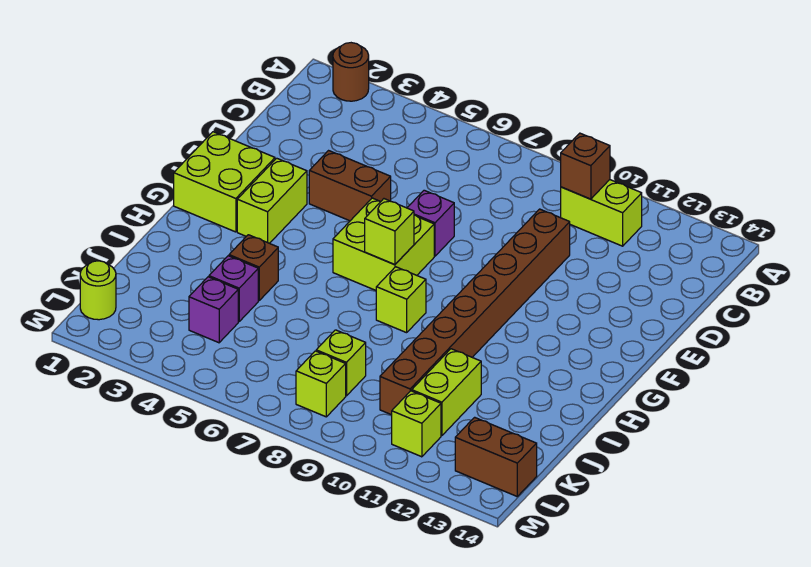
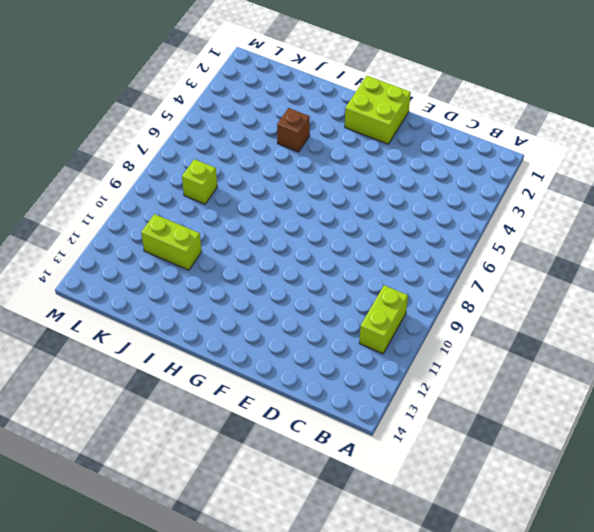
none -> brown round brick A2 level 1
none -> brown brick D10:K10 level 1
none -> brown brick E4:E5 level 1

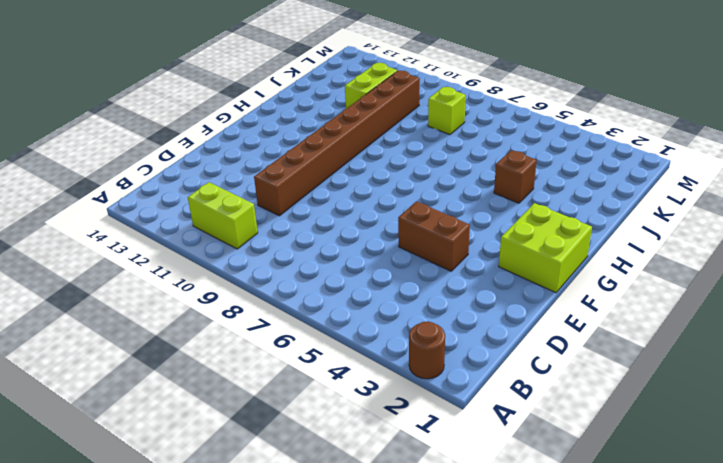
none -> purple brick E7 level 1
none -> lime brick F3:G3 level 1
none -> lime brick F6:G7 level 1

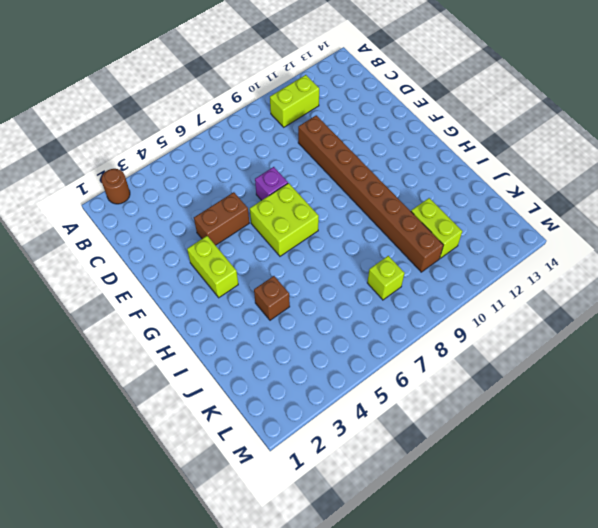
none -> lime brick F1:G2 level 1
none -> lime brick H8 level 1
none -> purple brick J4 level 1

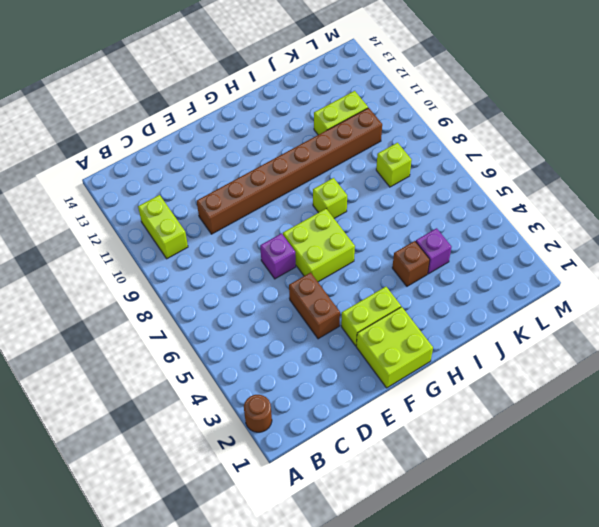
none -> purple brick K4 level 1
none -> lime round brick L1 level 1
none -> lime brick L8 level 1

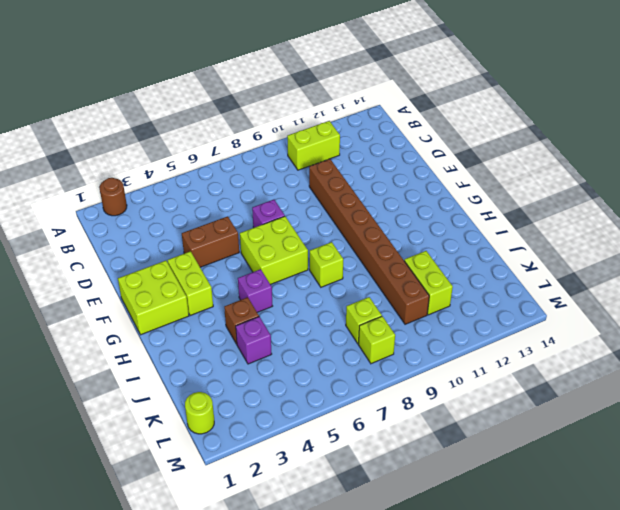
purple brick H5 level 1 -> purple brick K4 level 1
none -> lime brick L11 level 1
none -> brown brick L13:L14 level 1
none -> brown brick B10 level 2

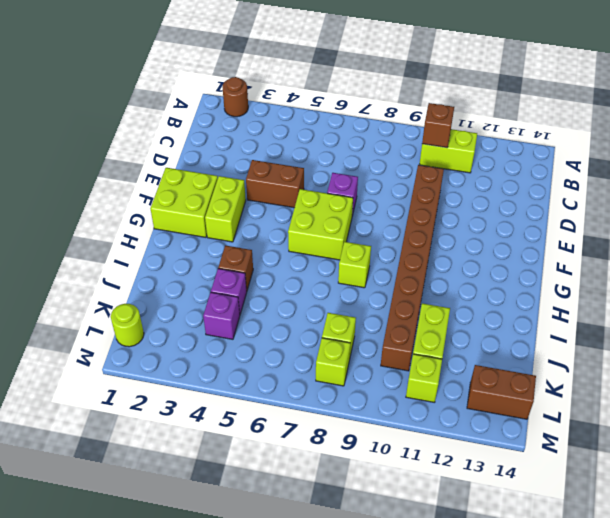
none -> lime brick G7 level 2

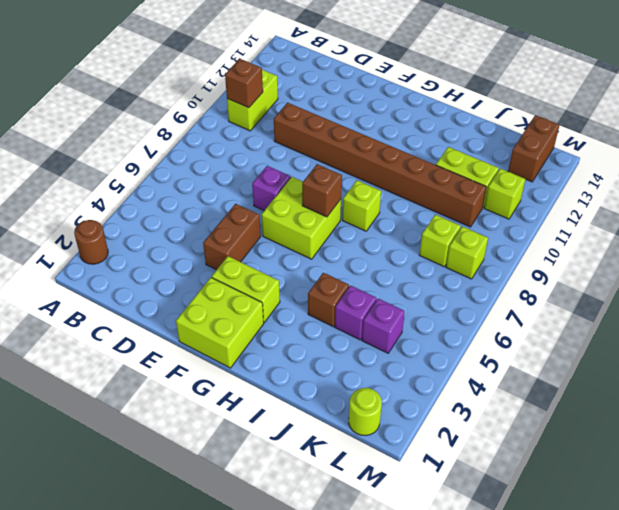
brown brick G7 level 2 -> lime brick G7 level 2

